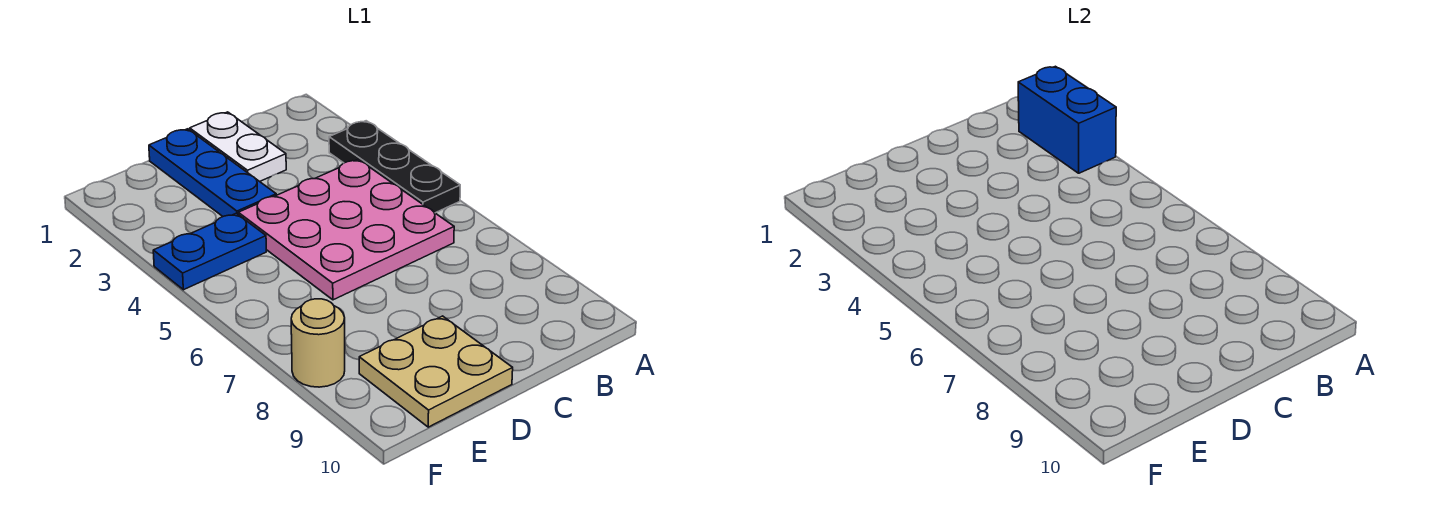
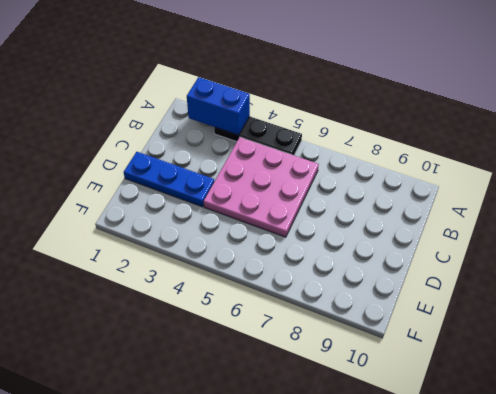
none -> white plate C1:C2 level 1
none -> tan plate D9:E10 level 1

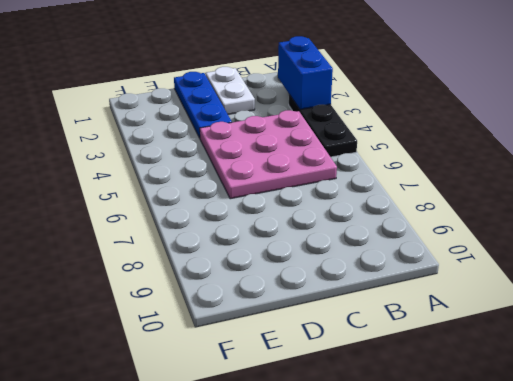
none -> tan plate D9:E10 level 1
none -> blue plate E4:F4 level 1

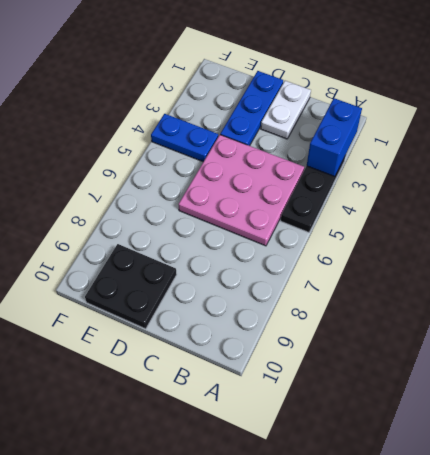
black plate D9:E10 level 1 -> tan plate D9:E10 level 1
none -> tan round brick F8 level 1

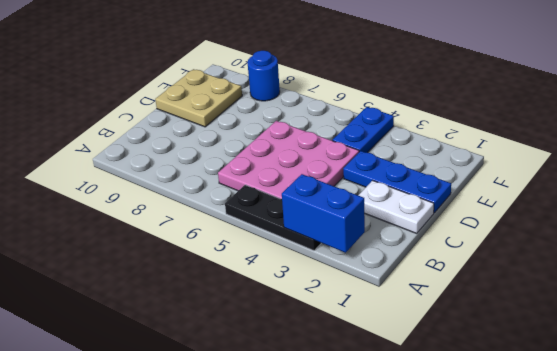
blue round brick F8 level 1 -> tan round brick F8 level 1

